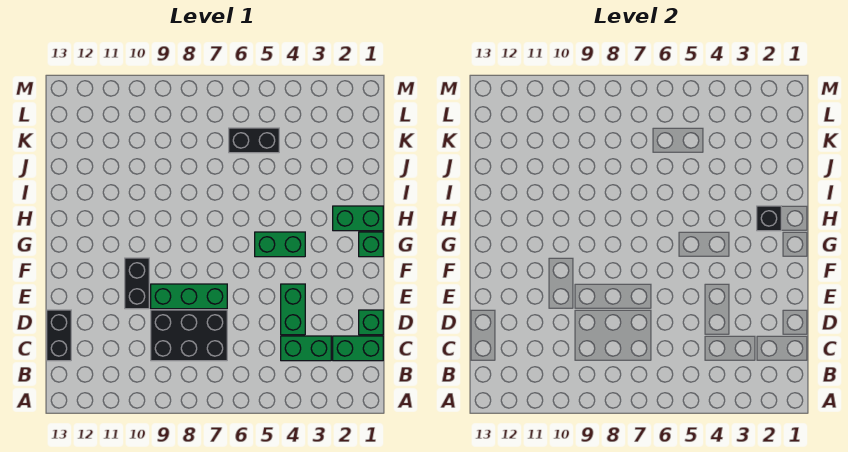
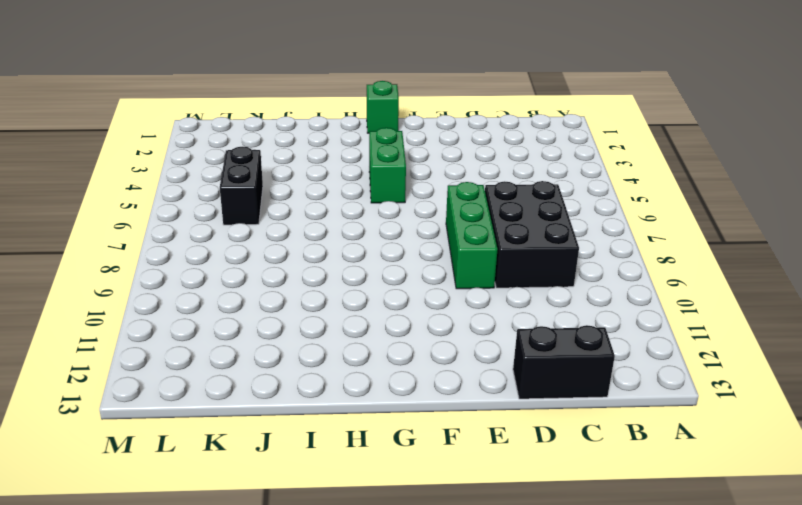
none -> green brick C1:C2 level 1
none -> green brick C3:C4 level 1
none -> green brick D1 level 1

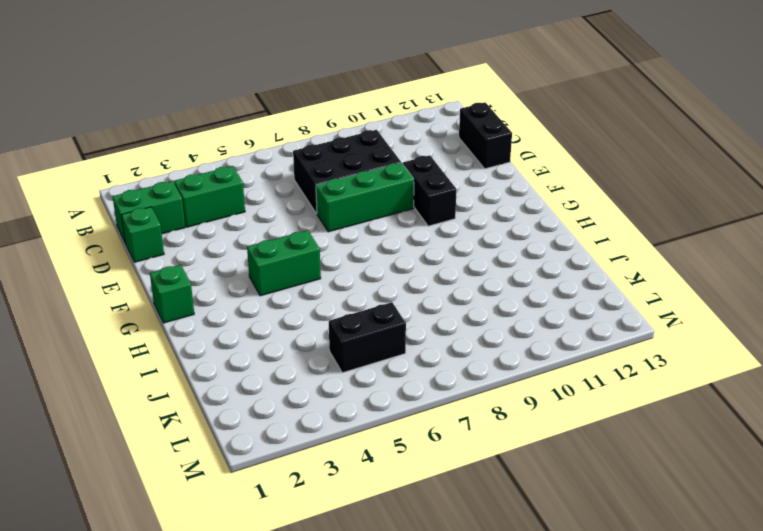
none -> green brick D4:E4 level 1
none -> green brick H1:H2 level 1
none -> black brick H2 level 2

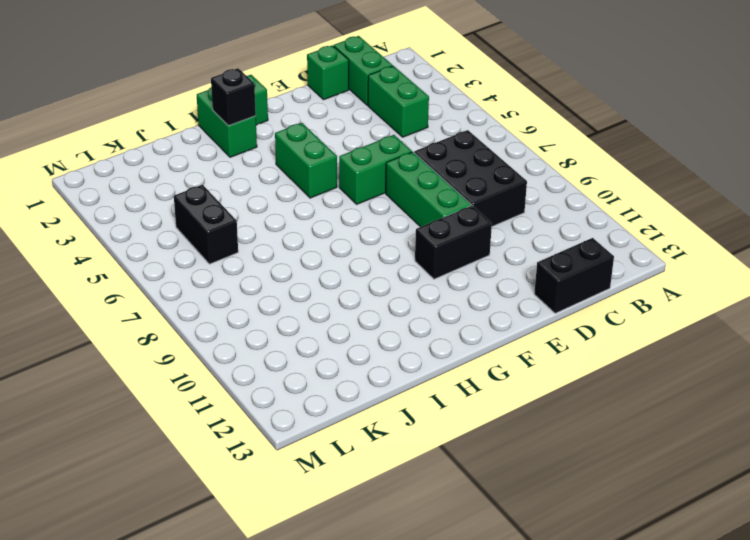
green brick E6:F6 level 1 -> green brick D4:E4 level 1

